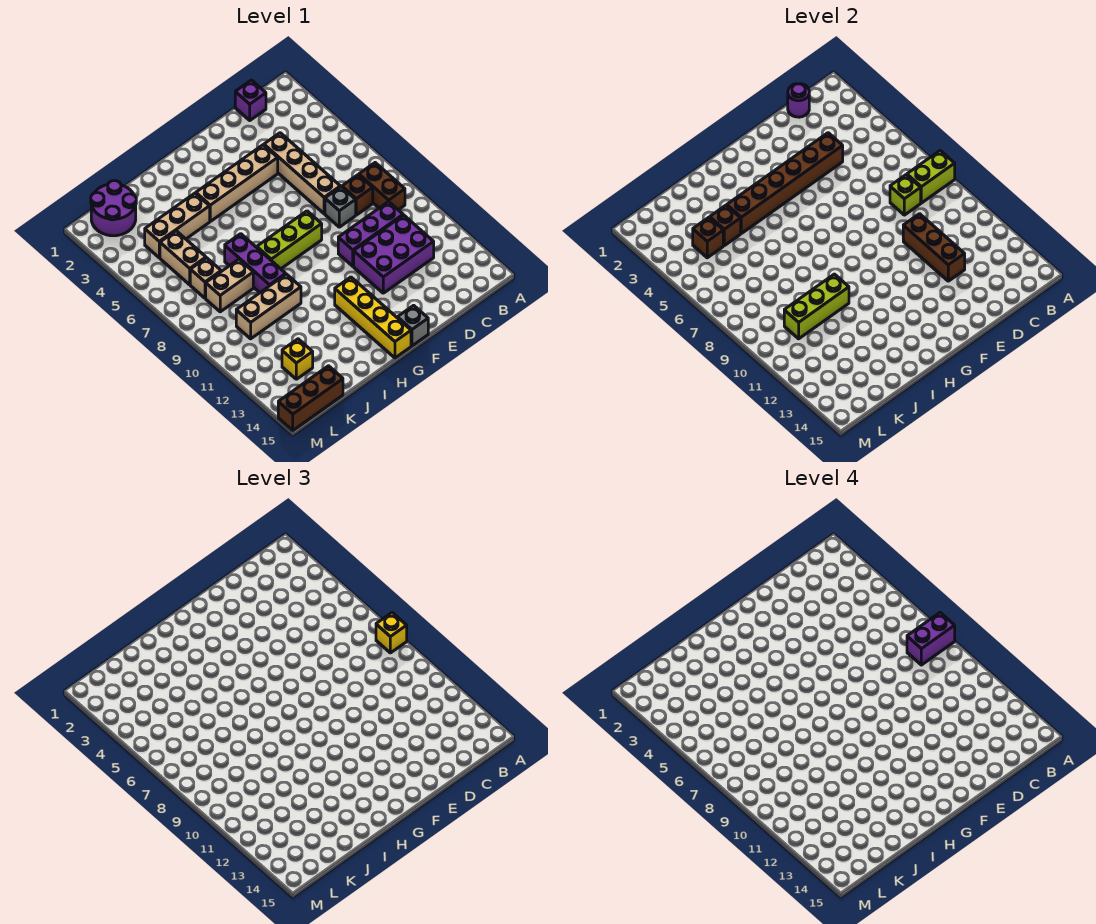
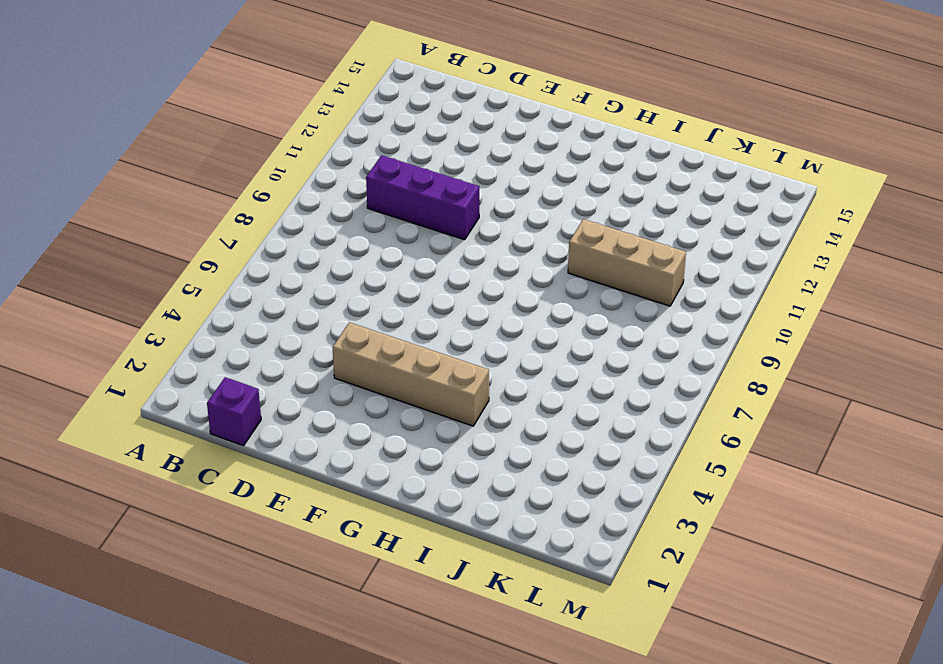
none -> brown brick B8:B9 level 1
none -> brown brick C8 level 1
none -> purple brick C11:E12 level 1
none -> tan brick D4:D7 level 1

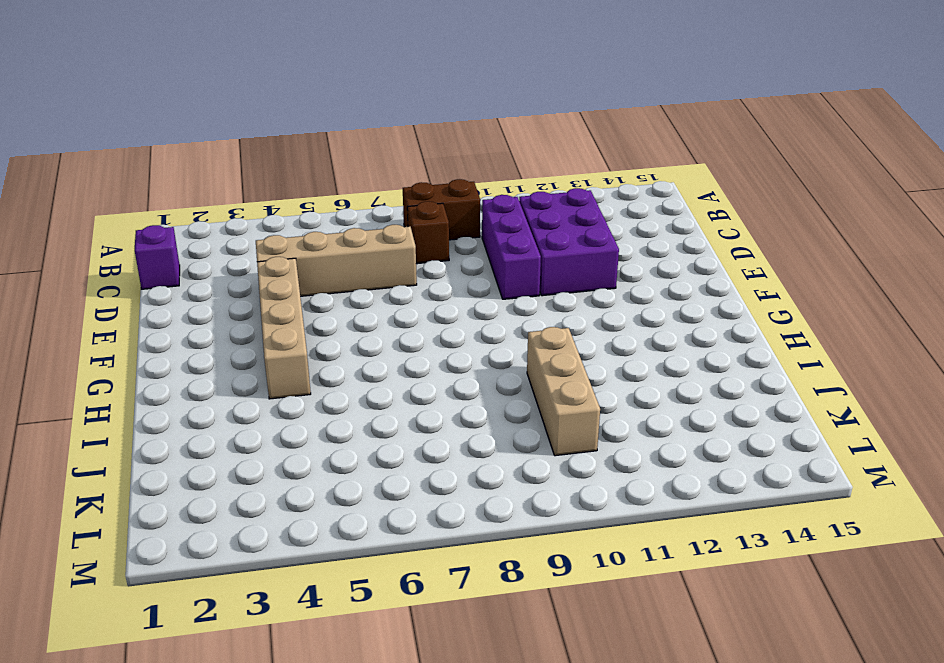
none -> grey brick D8 level 1
none -> lime brick F8:H8 level 1
none -> grey brick F15 level 1
none -> yellow brick G12:G15 level 1

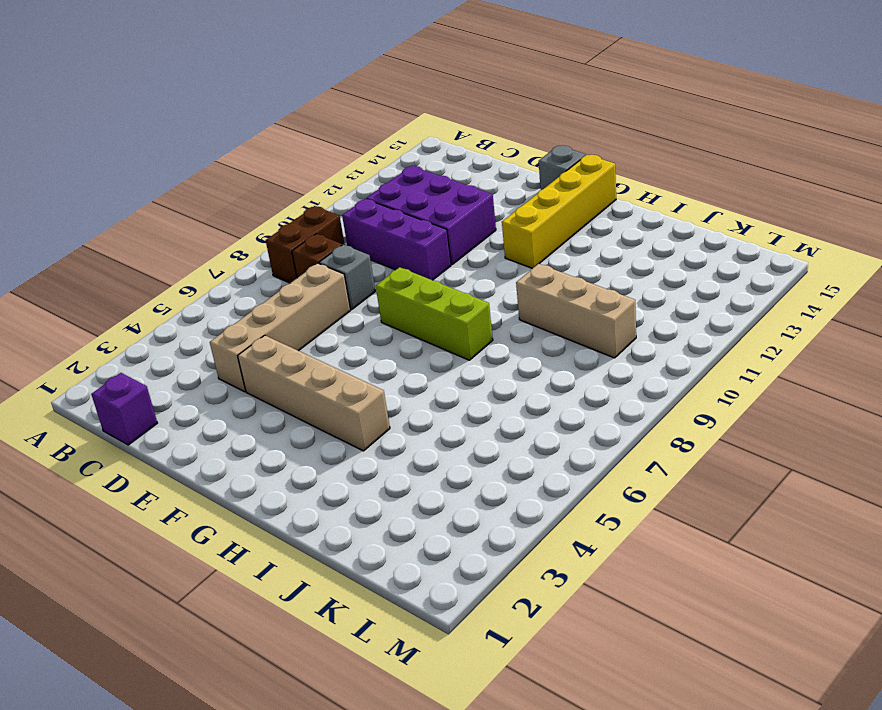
none -> tan brick I4:K4 level 1
none -> purple brick I7:I9 level 1
none -> tan brick J8:K8 level 1
none -> purple round brick K1:L2 level 1

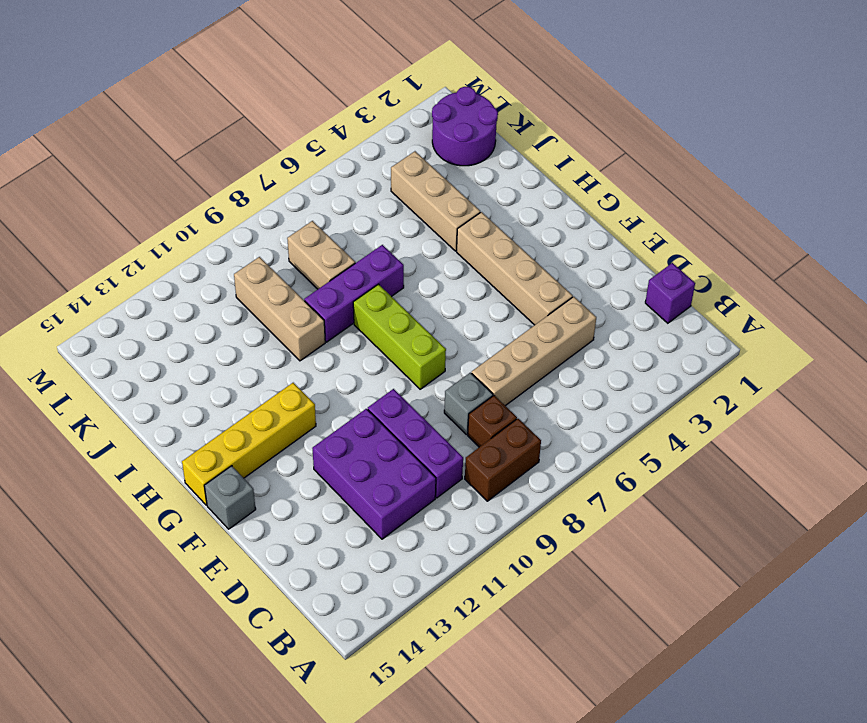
none -> tan brick K5:K6 level 1
none -> tan brick K7 level 1
none -> yellow brick K13 level 1
none -> brown brick K15:M15 level 1

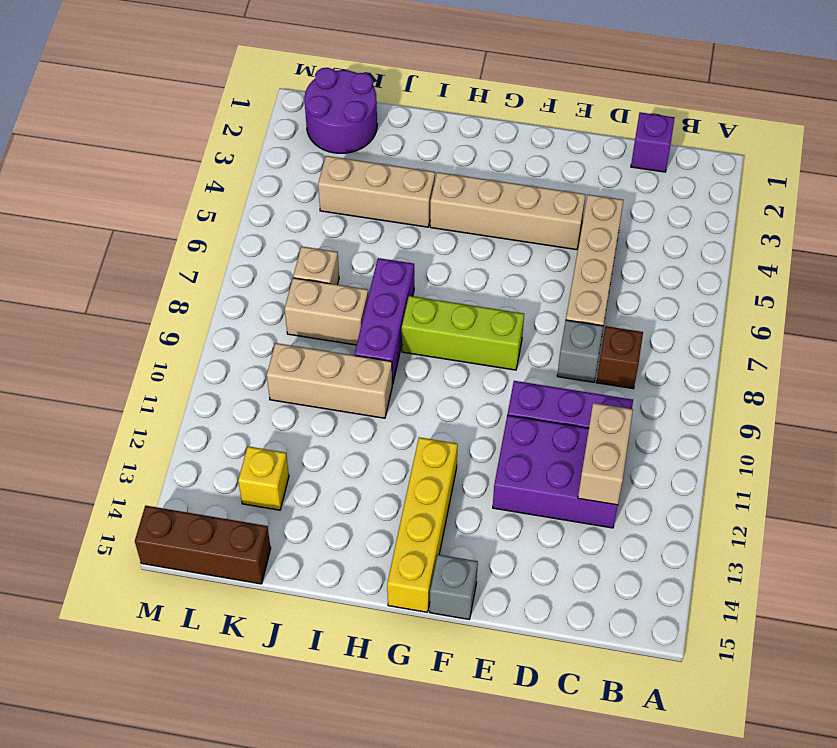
tan brick C11:C12 level 2 -> tan brick K5:K6 level 1
none -> brown brick B8:B9 level 1
none -> lime brick A8:B8 level 2
none -> purple round brick C1 level 2
none -> lime brick C8 level 2

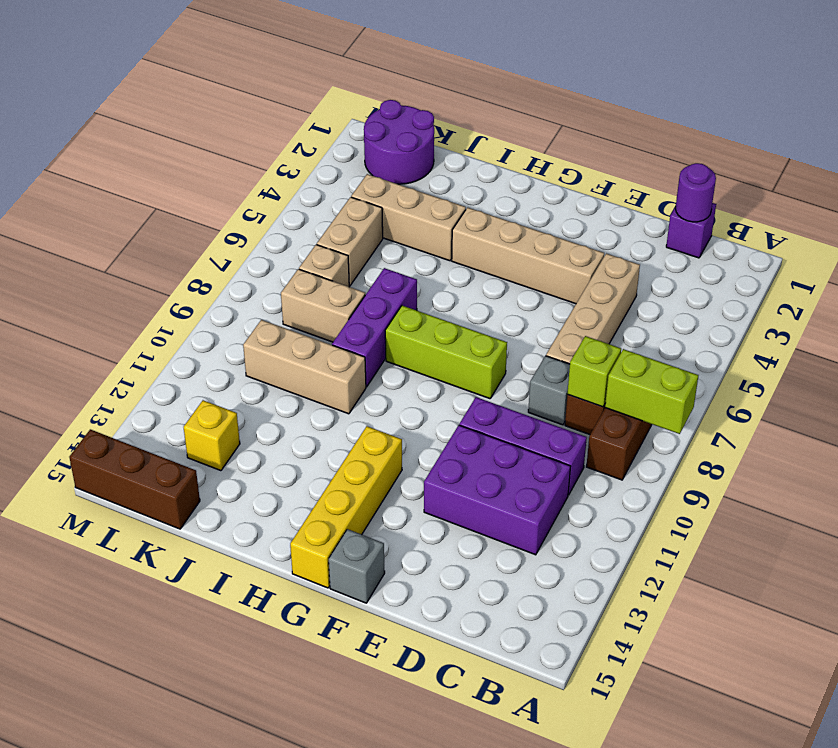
none -> brown brick D4:I4 level 2
none -> brown brick D10:D12 level 2
none -> lime brick I10:K10 level 2
none -> brown brick J4 level 2

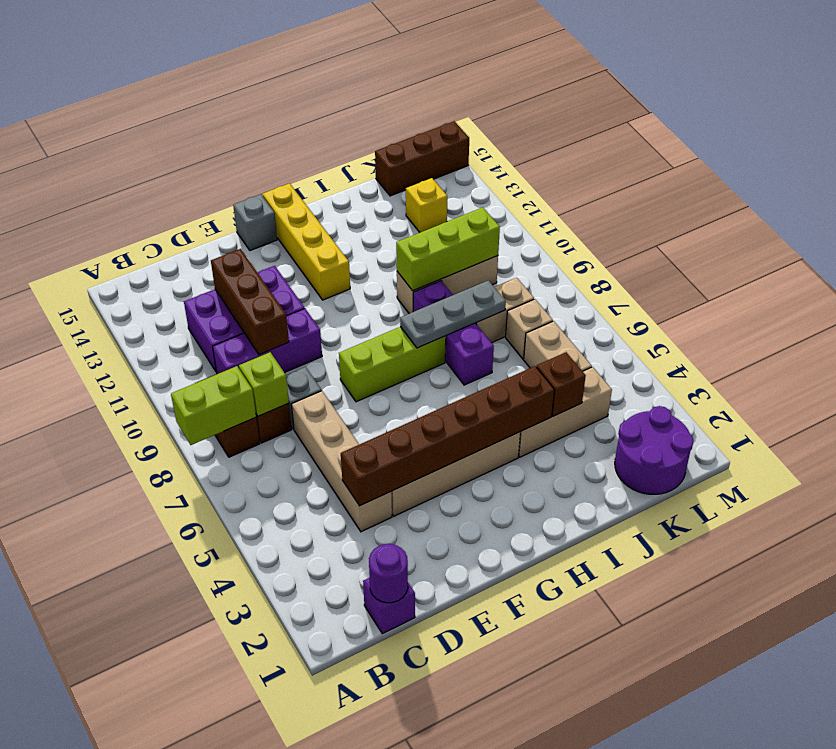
grey plate H8:J8 level 2 -> none
none -> brown brick K4 level 2
none -> yellow brick A8 level 3
none -> purple brick A8:B8 level 4

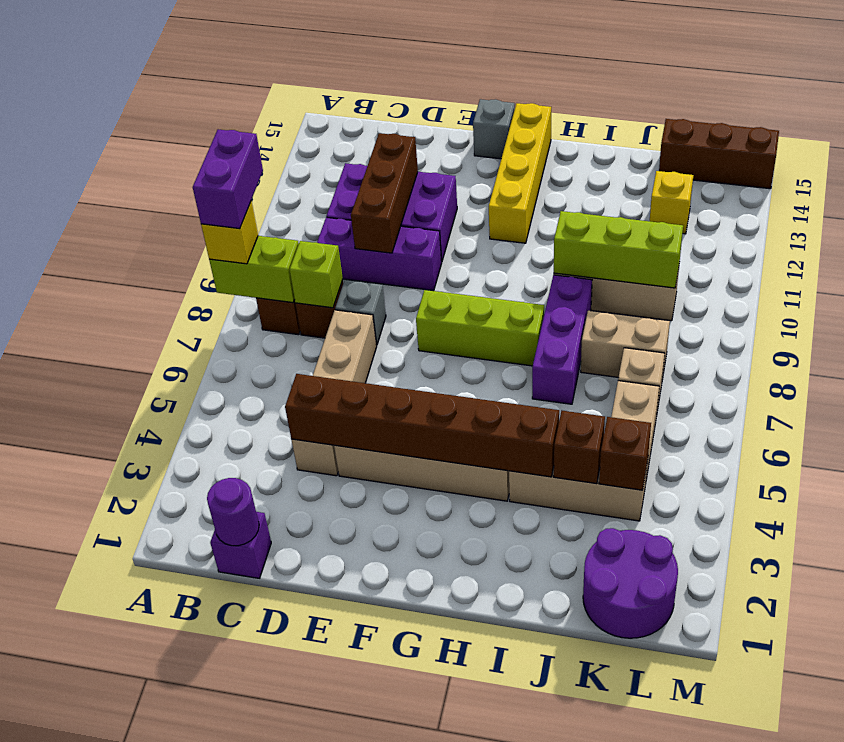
purple brick A8:A9 level 4 -> purple brick A8:B8 level 4

